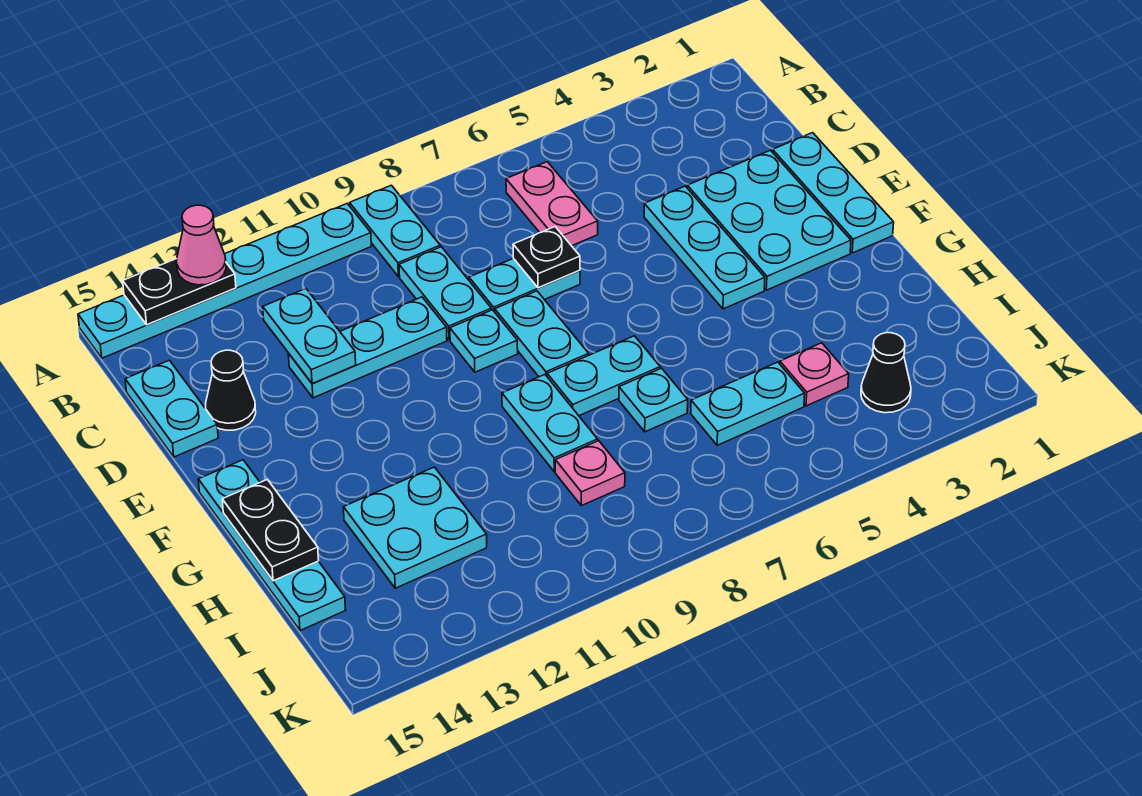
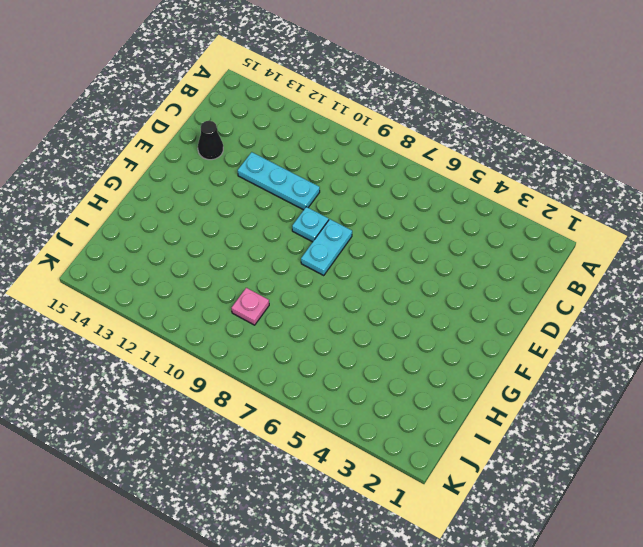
none -> cyan plate A9:B9 level 1
none -> cyan plate A10:A15 level 1
none -> pink plate B6:C6 level 1

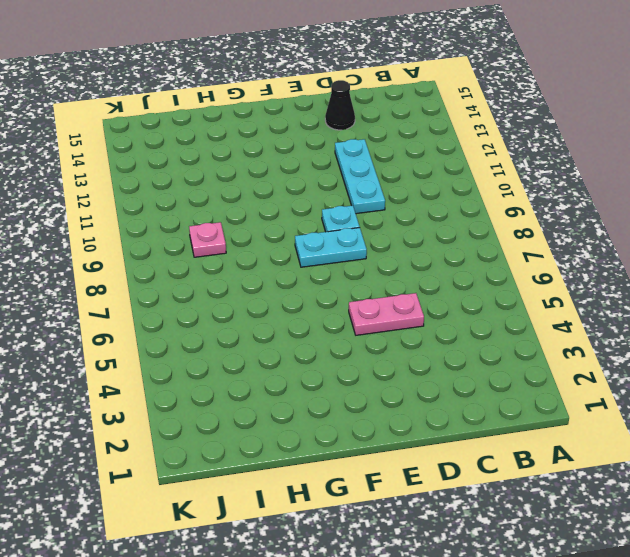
pink plate D5:E5 level 1 -> pink plate B6:C6 level 1
none -> cyan plate A9:B9 level 1
none -> cyan plate A10:A15 level 1
none -> cyan plate C9:D9 level 1

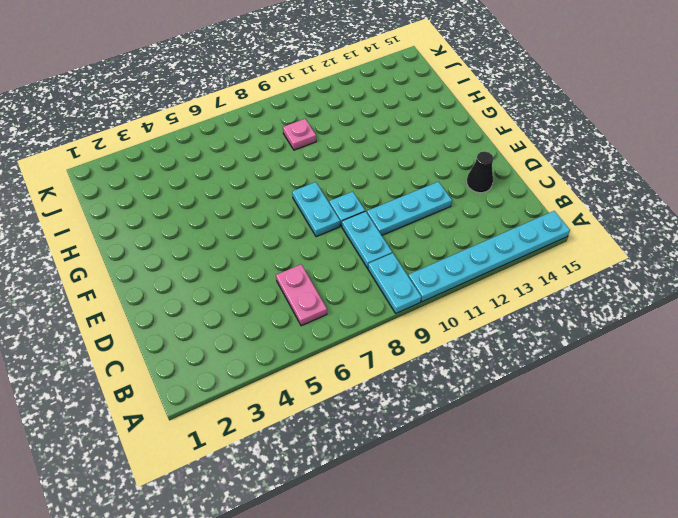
none -> cyan plate C15:D15 level 1
none -> cyan plate D1:F1 level 1
none -> cyan plate D2:F3 level 1

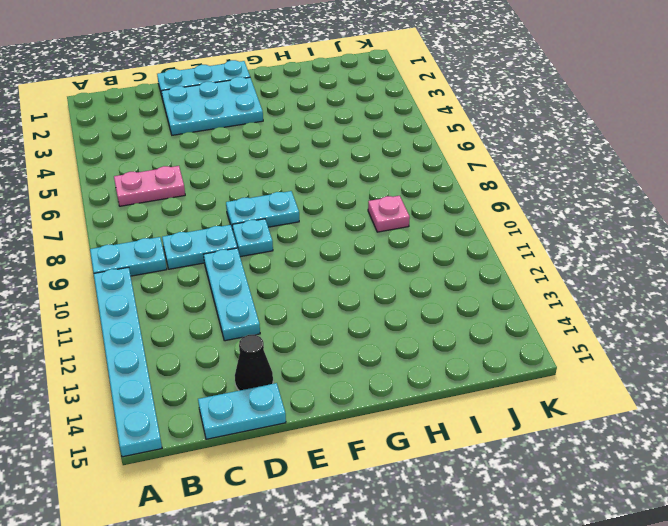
none -> cyan plate D4:F4 level 1
none -> cyan plate D7:D8 level 1
none -> cyan plate F15:I15 level 1

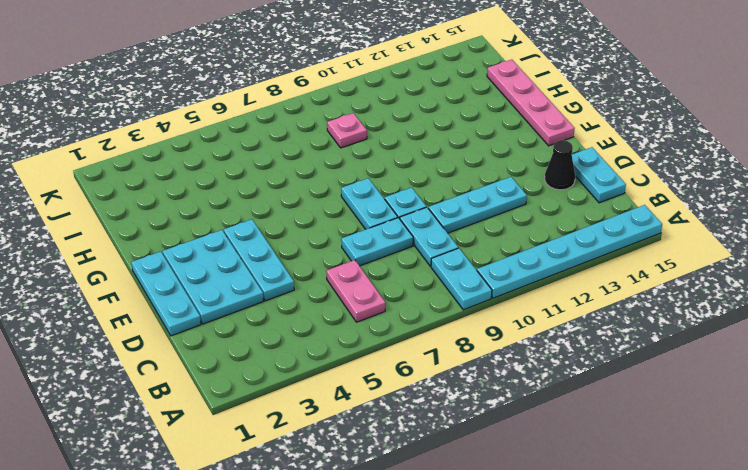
pink plate F15:I15 level 1 -> cyan plate F15:I15 level 1
none -> cyan plate G7:G8 level 1
none -> cyan plate G9:H9 level 1
none -> cyan plate H7 level 1

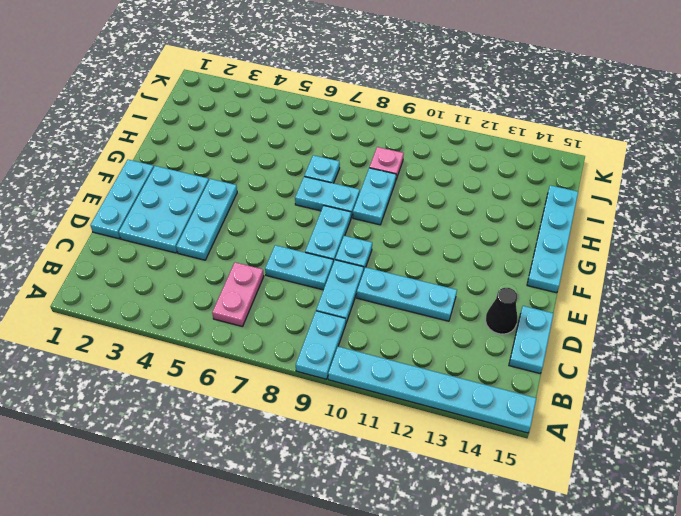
none -> cyan plate H12:I13 level 1
none -> pink plate I4 level 1
none -> cyan plate I5:I6 level 1

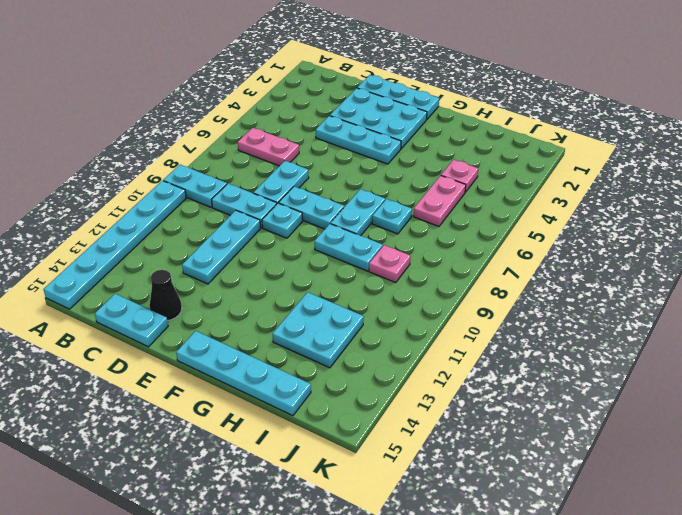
pink plate I5:I6 level 1 -> cyan plate I5:I6 level 1
none -> black cone J3 level 1
none -> black plate A13:A14 level 2
none -> cyan plate C12:D12 level 2

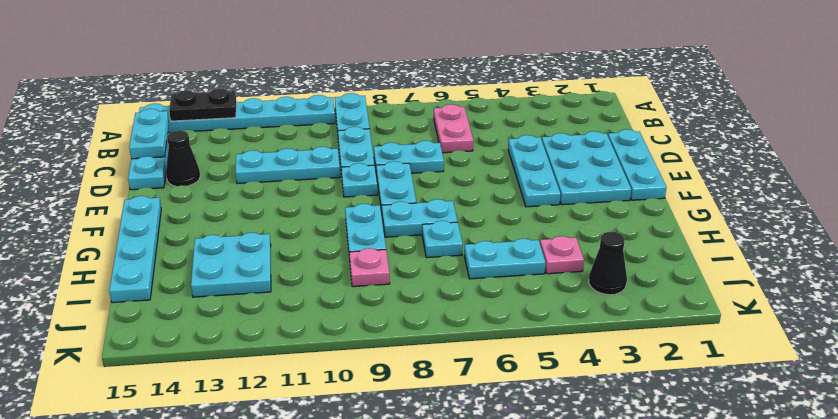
cyan plate B15:C15 level 2 -> cyan plate C12:D12 level 2
none -> black plate D7 level 2
none -> black plate G15:H15 level 2
none -> pink cone A13 level 3

